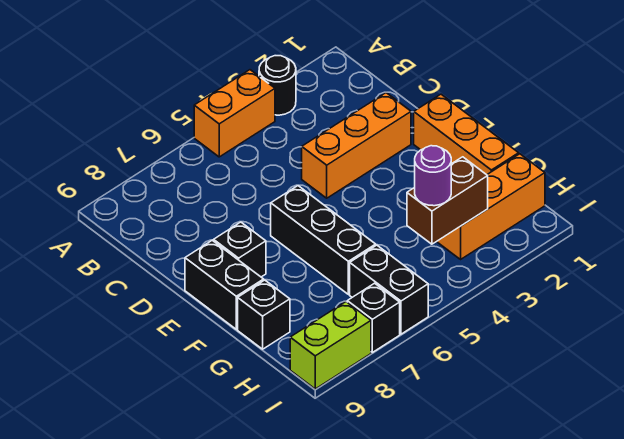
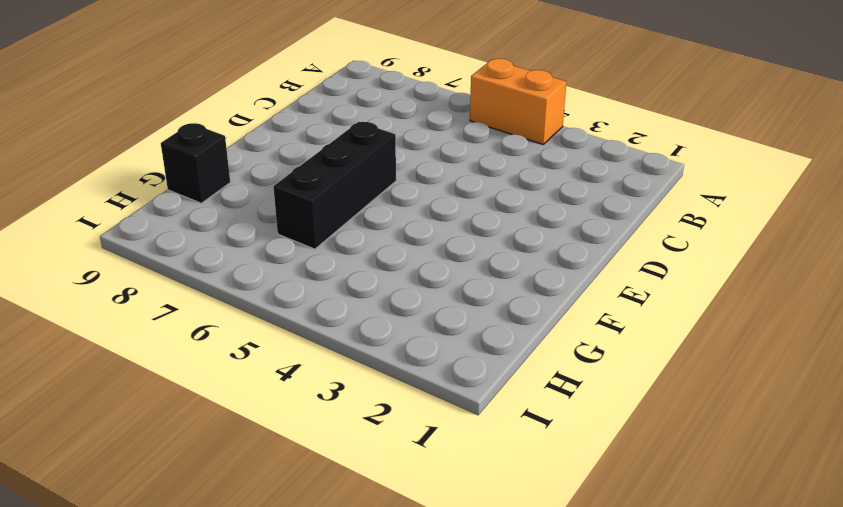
none -> black round brick A3 level 1
none -> orange brick D2:D4 level 1
none -> orange brick E1:G1 level 1

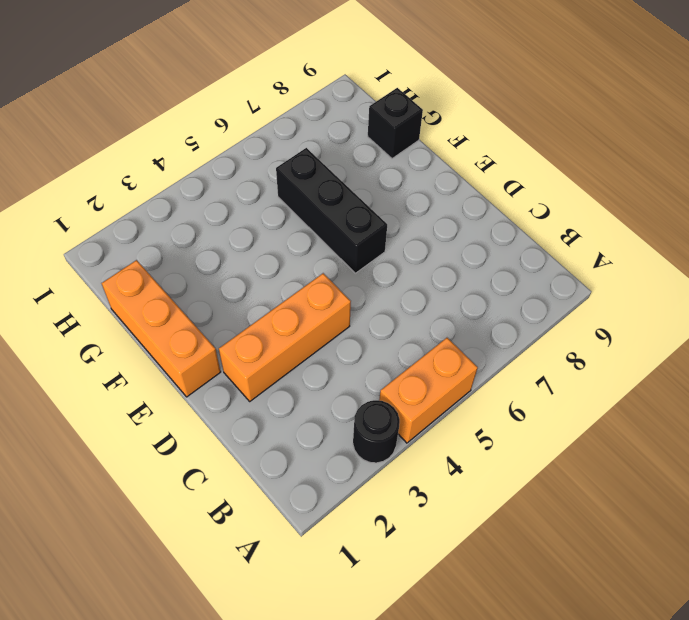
none -> black brick E8 level 1
none -> black brick E9:F9 level 1
none -> orange brick H1:H3 level 1

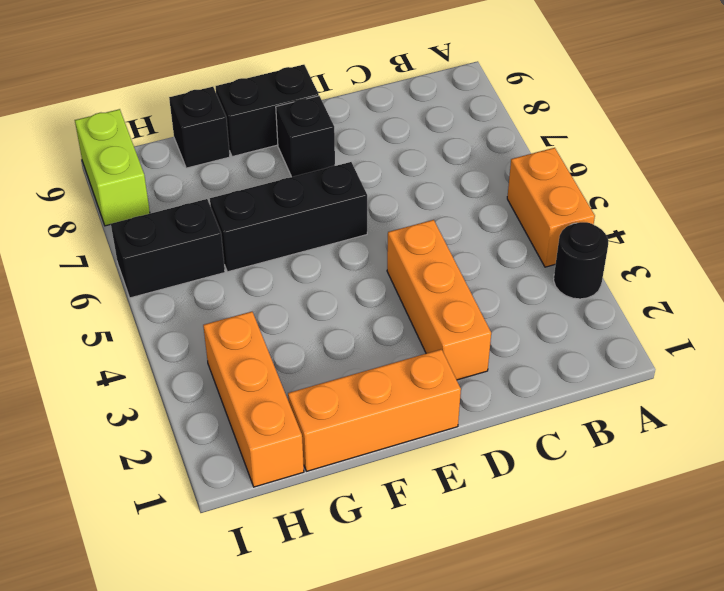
none -> black brick I7 level 1
none -> brown brick H3:H4 level 2
none -> purple round brick H4 level 3

